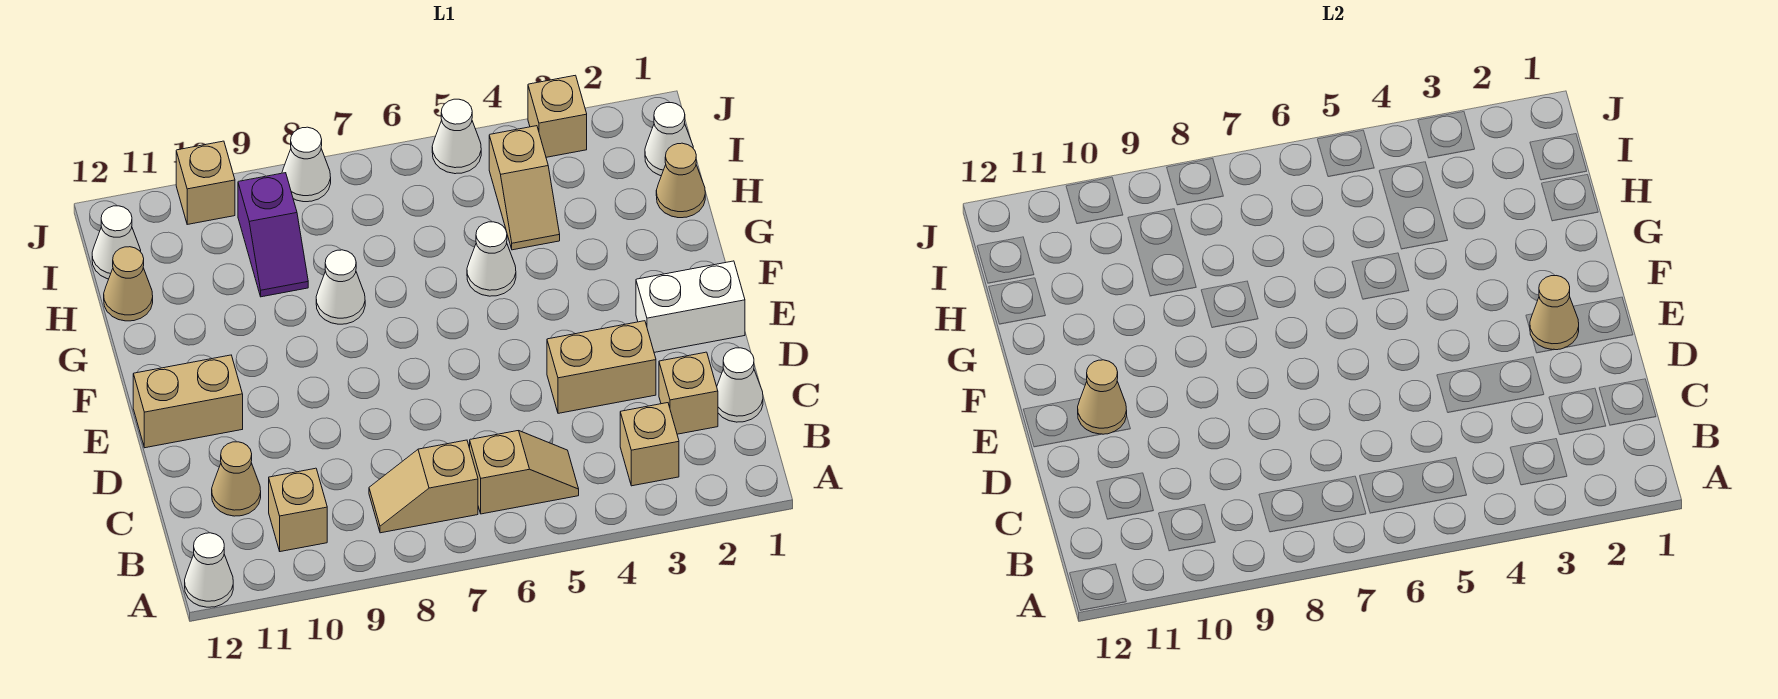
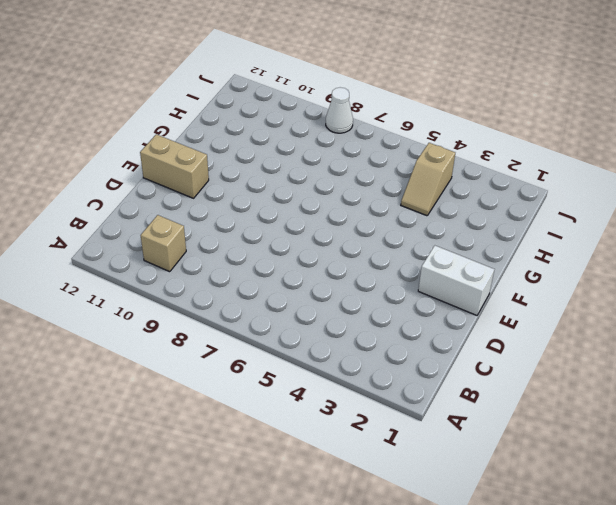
none -> white cone A12 level 1
none -> tan brick B3 level 1
none -> tan slope B5:B6 level 1 top 6

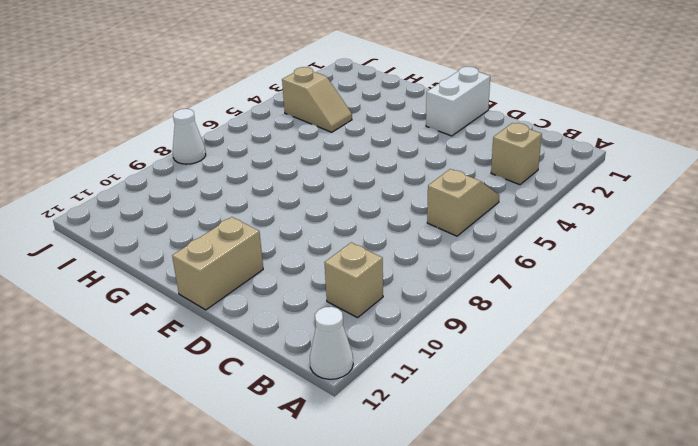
none -> tan slope B7:B8 level 1 top 7
none -> white cone C1 level 1
none -> tan brick C2 level 1

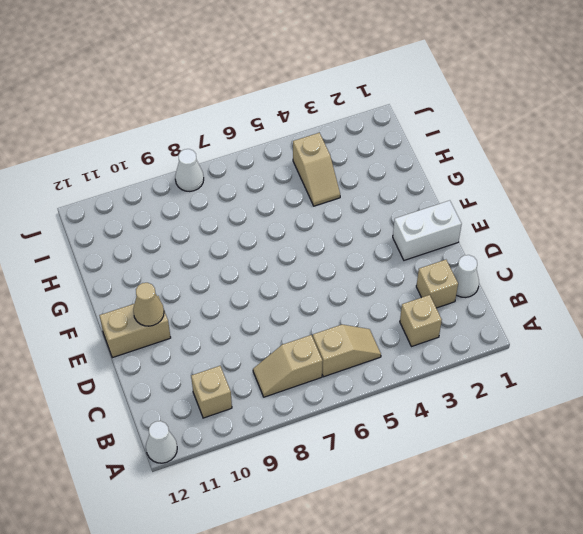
none -> tan cone C11 level 1
none -> tan brick D3:D4 level 1
none -> white cone G5 level 1

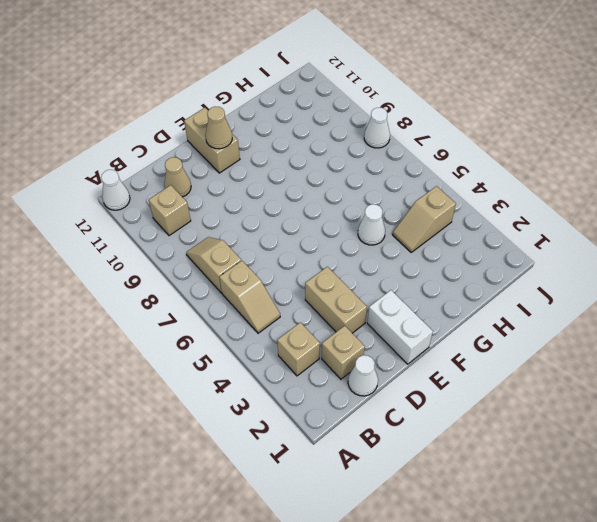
none -> white cone G8 level 1
none -> tan cone H1 level 1
none -> purple slope H9:I9 level 1 top I

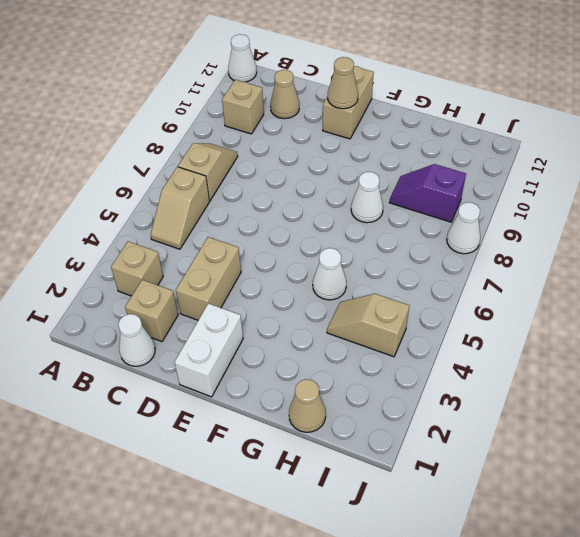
none -> tan cone H12 level 1
none -> white cone I1 level 1
none -> white cone I12 level 1

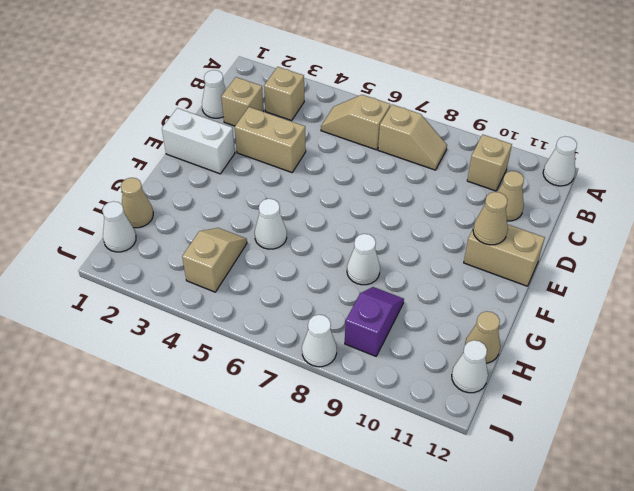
none -> tan brick J3 level 1
none -> white cone J5 level 1
none -> tan brick J10 level 1

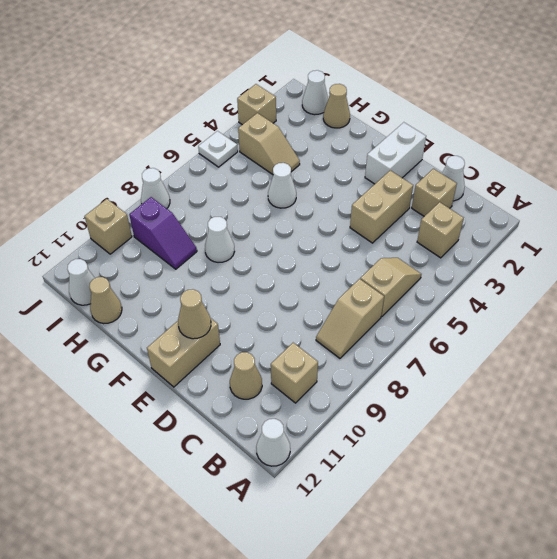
white plate J5 level 1 -> white cone J5 level 1
none -> tan cone E2 level 2

